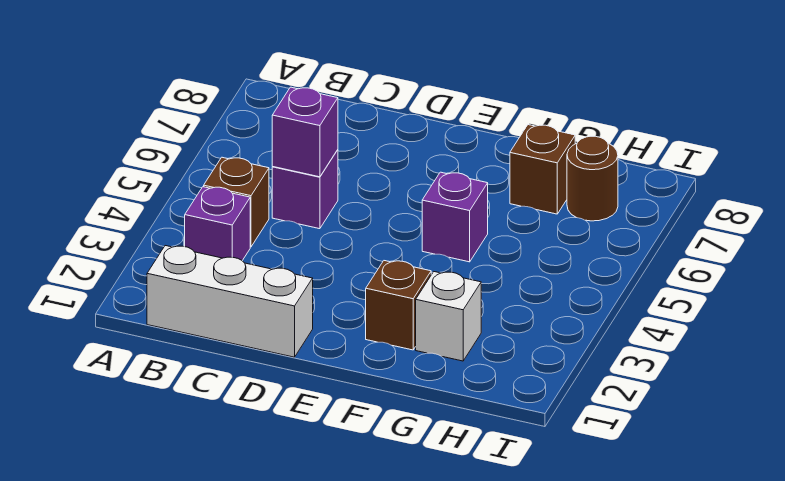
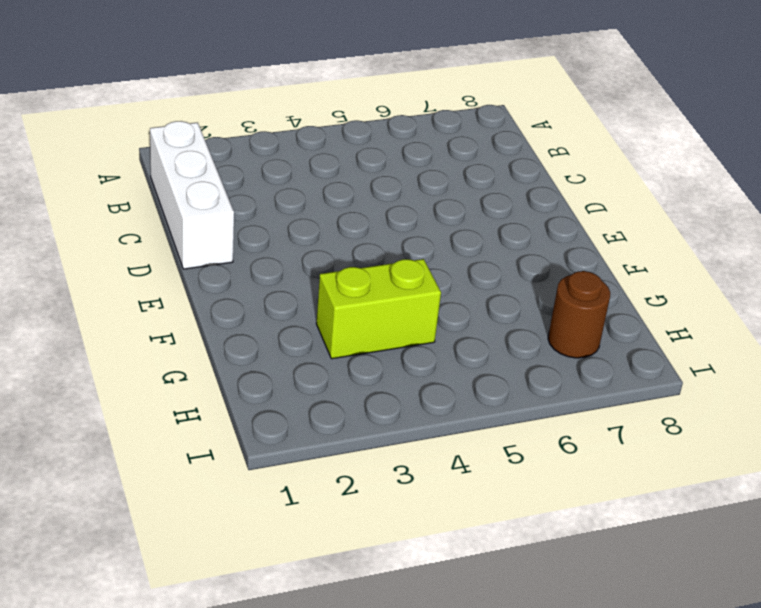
lime brick G3:G4 level 1 -> none
none -> purple brick B3 level 1
none -> brown brick B4 level 1

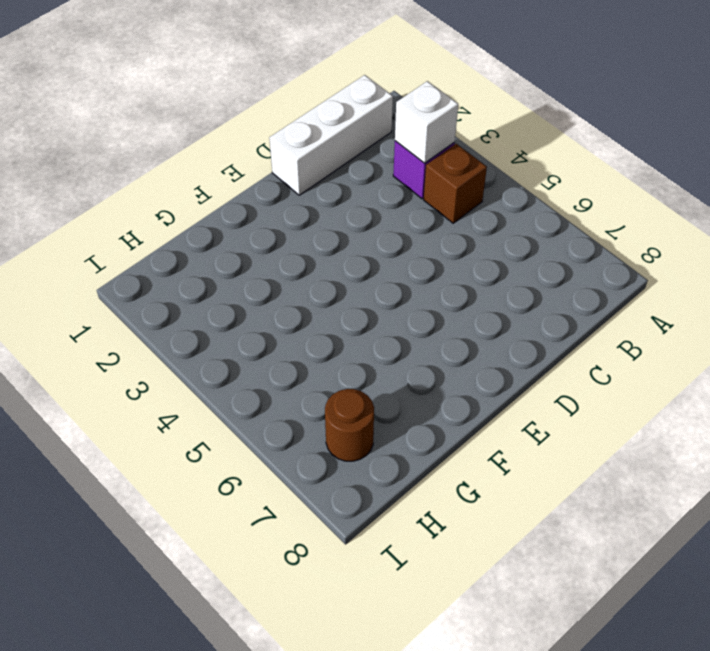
white brick B3 level 2 -> white brick G2 level 1
none -> purple brick C5 level 1
none -> brown brick F2 level 1

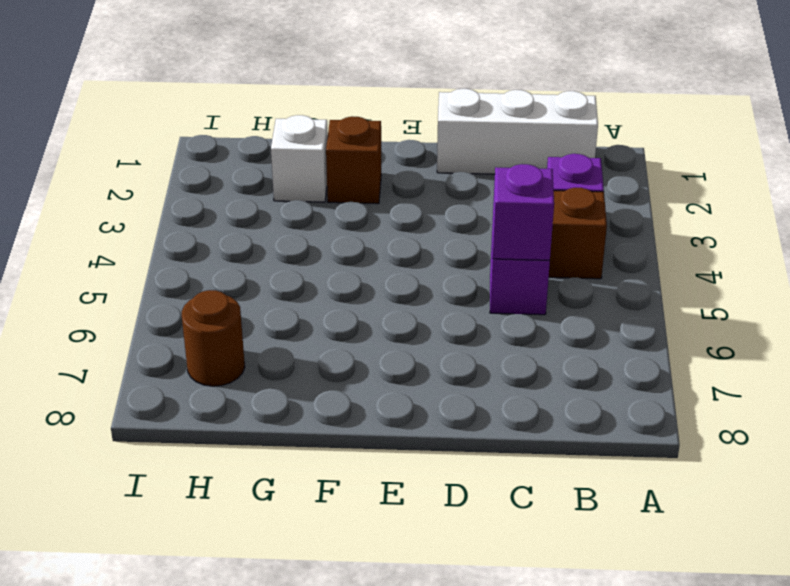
none -> purple brick F5 level 1
none -> brown brick G7 level 1

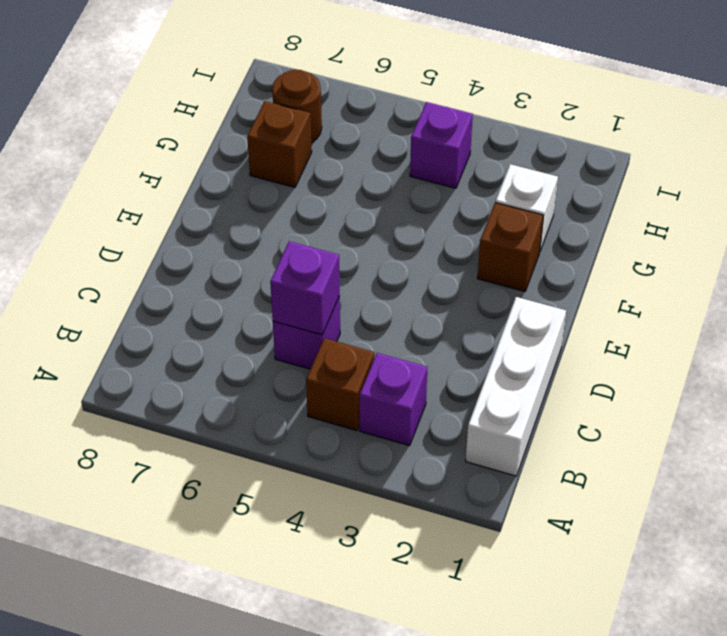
purple brick H4 level 1 -> purple brick F5 level 1

